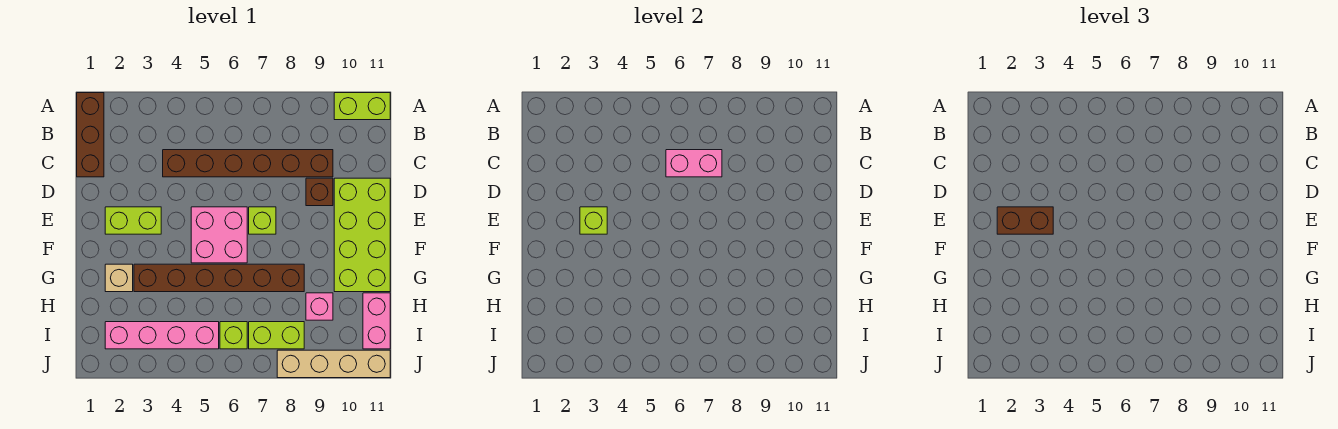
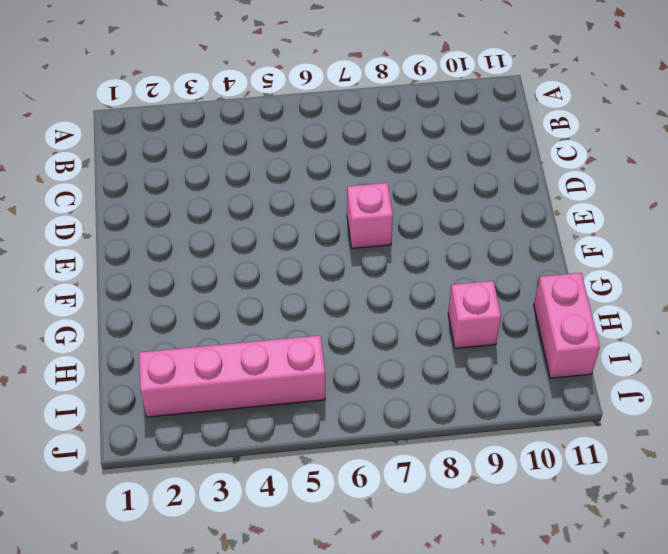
pink brick E7 level 1 -> lime brick E7 level 1
none -> brown brick A1:C1 level 1
none -> lime brick A10:A11 level 1
none -> brown brick C4:C9 level 1

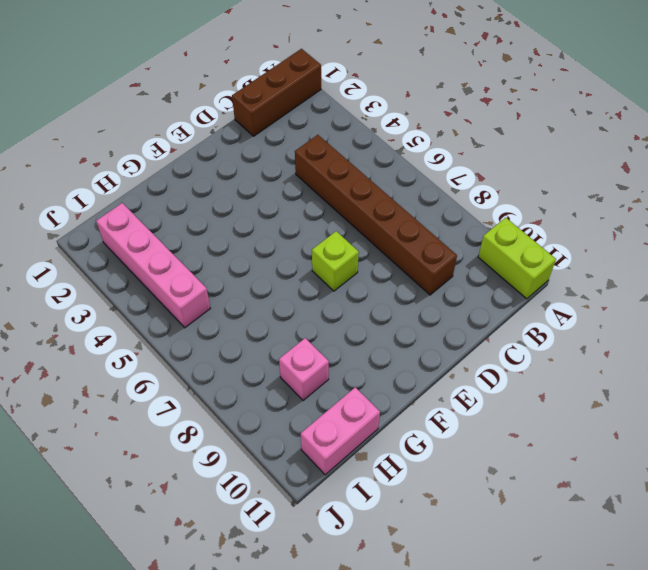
none -> brown brick D9 level 1
none -> lime brick D10:G11 level 1
none -> lime brick E2:E3 level 1

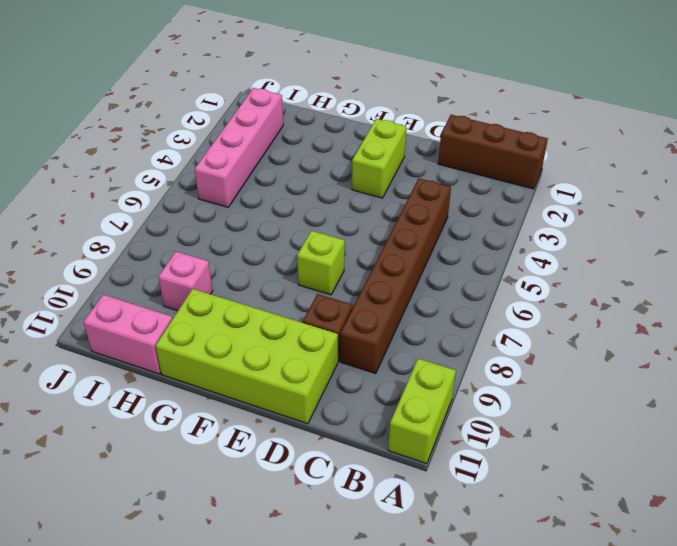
none -> pink brick E5:F6 level 1
none -> tan brick G2 level 1
none -> brown brick G3:G8 level 1

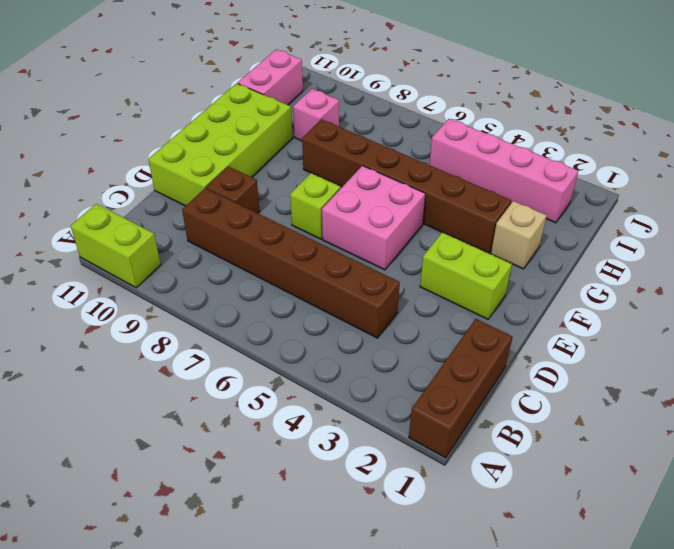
none -> lime brick I6 level 1
none -> lime brick I7:I8 level 1
none -> tan brick J8:J11 level 1

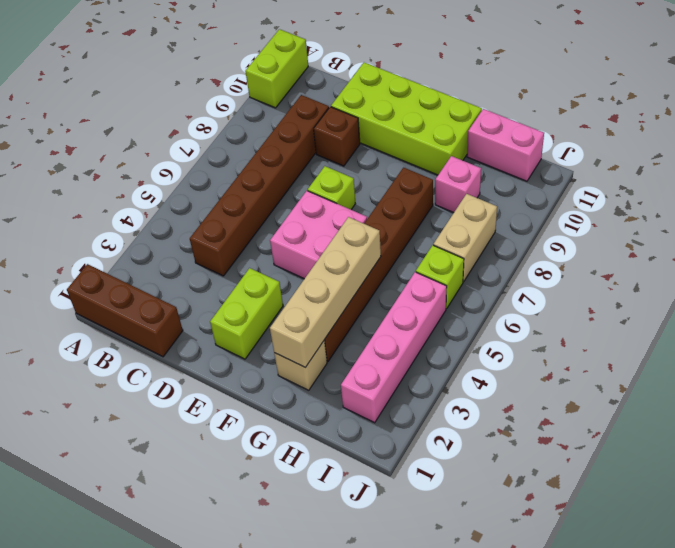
tan brick G2:G5 level 2 -> tan brick J8:J11 level 1
tan brick I7:I8 level 1 -> lime brick I7:I8 level 1
none -> pink brick C6:C7 level 2
none -> lime brick E3 level 2
none -> brown brick E2:E3 level 3

